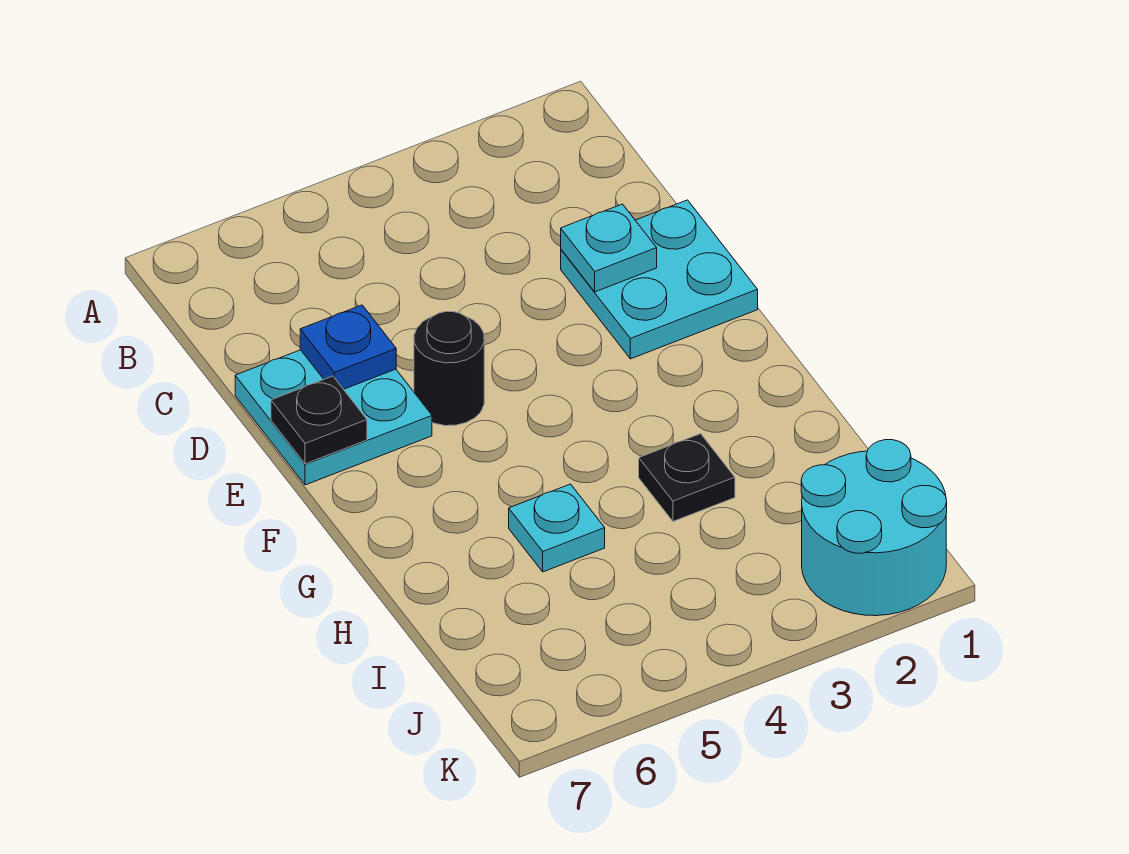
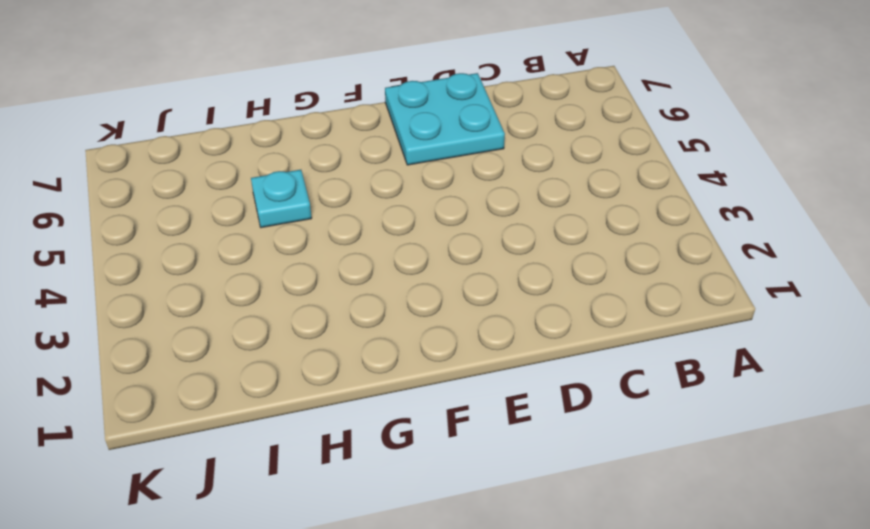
none -> cyan plate D1:E2 level 1
none -> black round brick E5 level 1

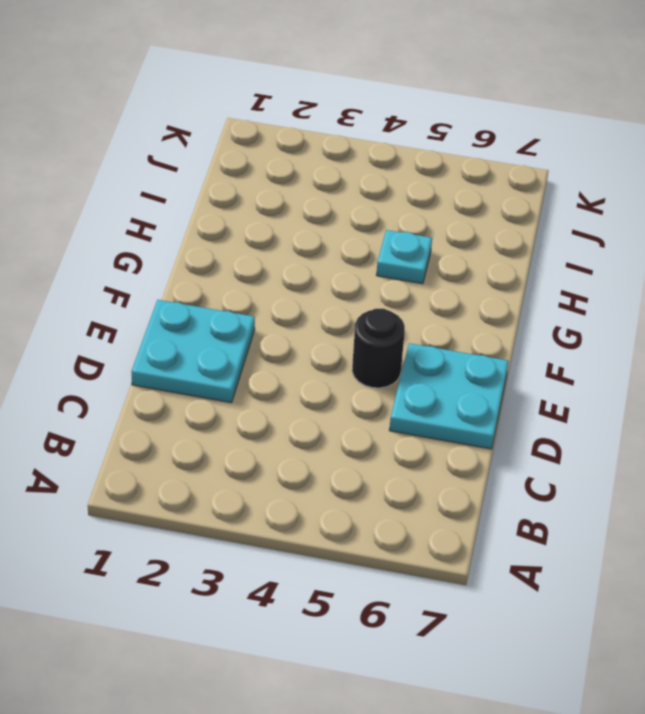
none -> black plate H3 level 1
none -> cyan round brick J1:K2 level 1

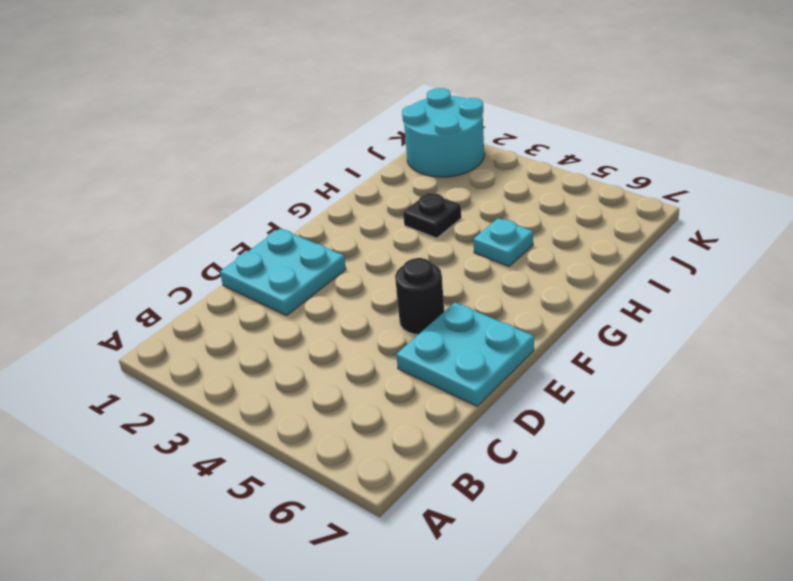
none -> cyan plate D2 level 2
none -> blue plate D6 level 2

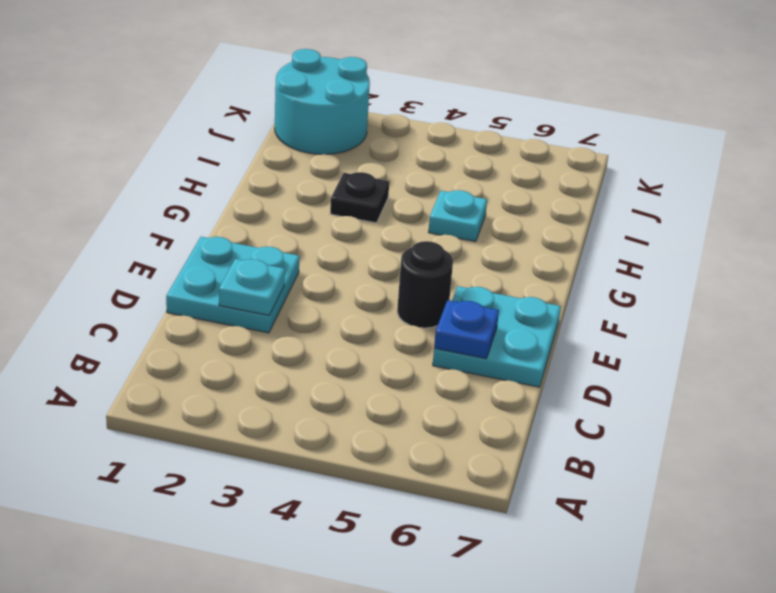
none -> black plate E7 level 2

